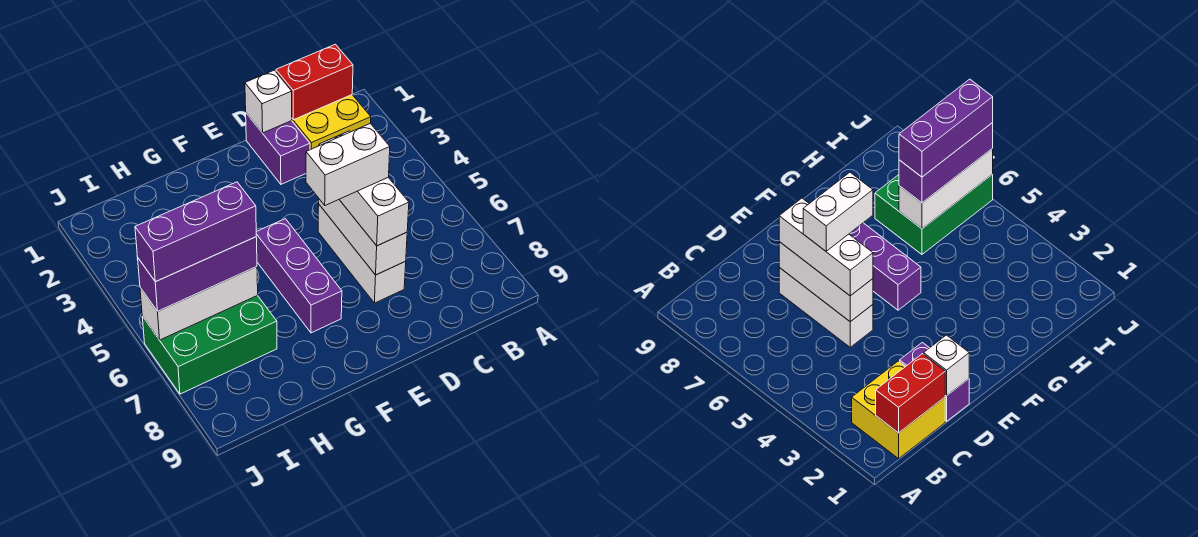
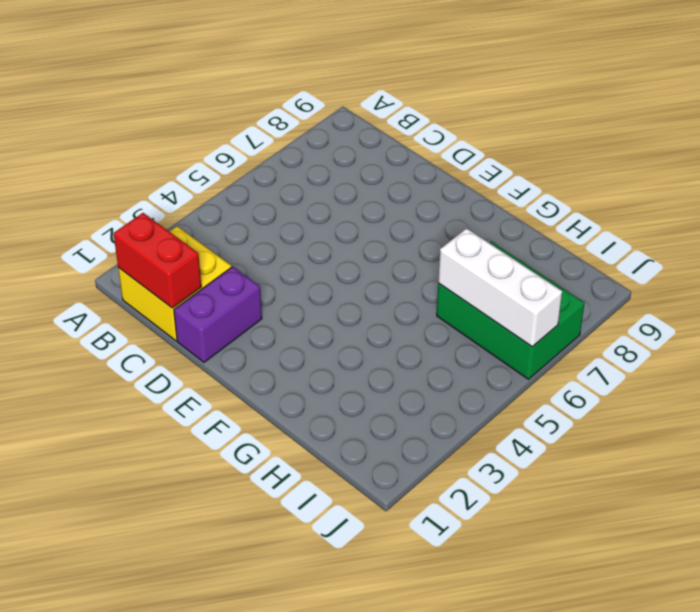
none -> white brick D5:D7 level 1
none -> purple brick F5:F7 level 1
none -> white brick D1 level 2

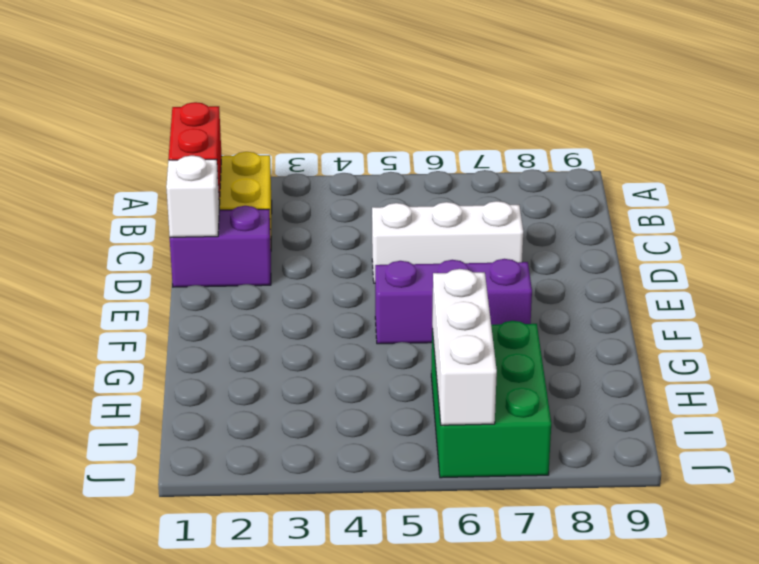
none -> white brick D5:D7 level 2
none -> white brick D5:D7 level 3
none -> purple brick H6:J6 level 3

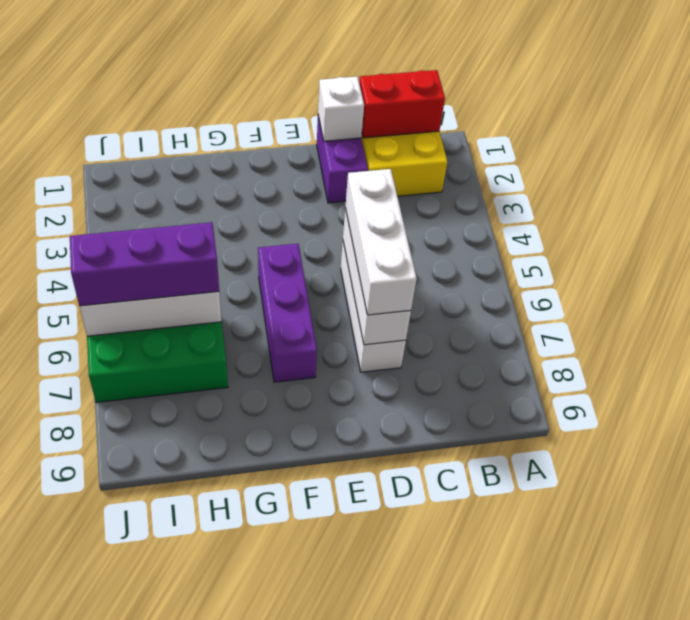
none -> white brick D6:E6 level 4
none -> purple brick H6:J6 level 4

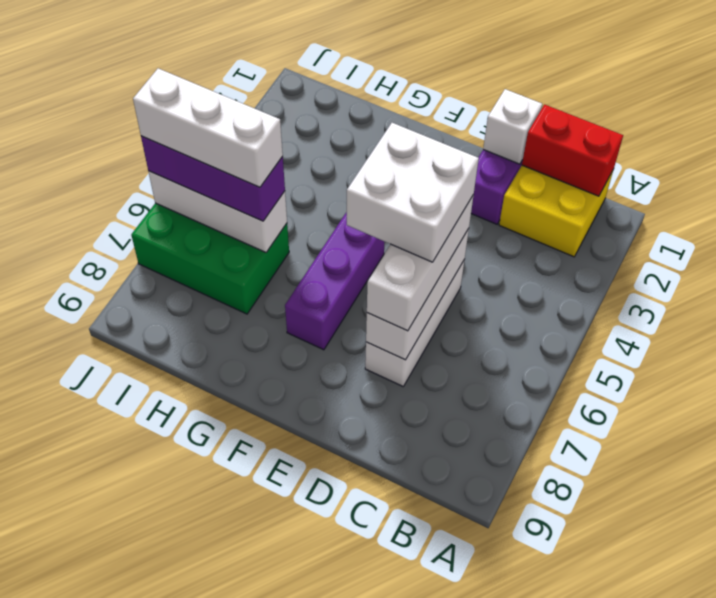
white brick D5:E6 level 4 -> white brick D6:E6 level 4
white brick H6:J6 level 4 -> purple brick H6:J6 level 4

